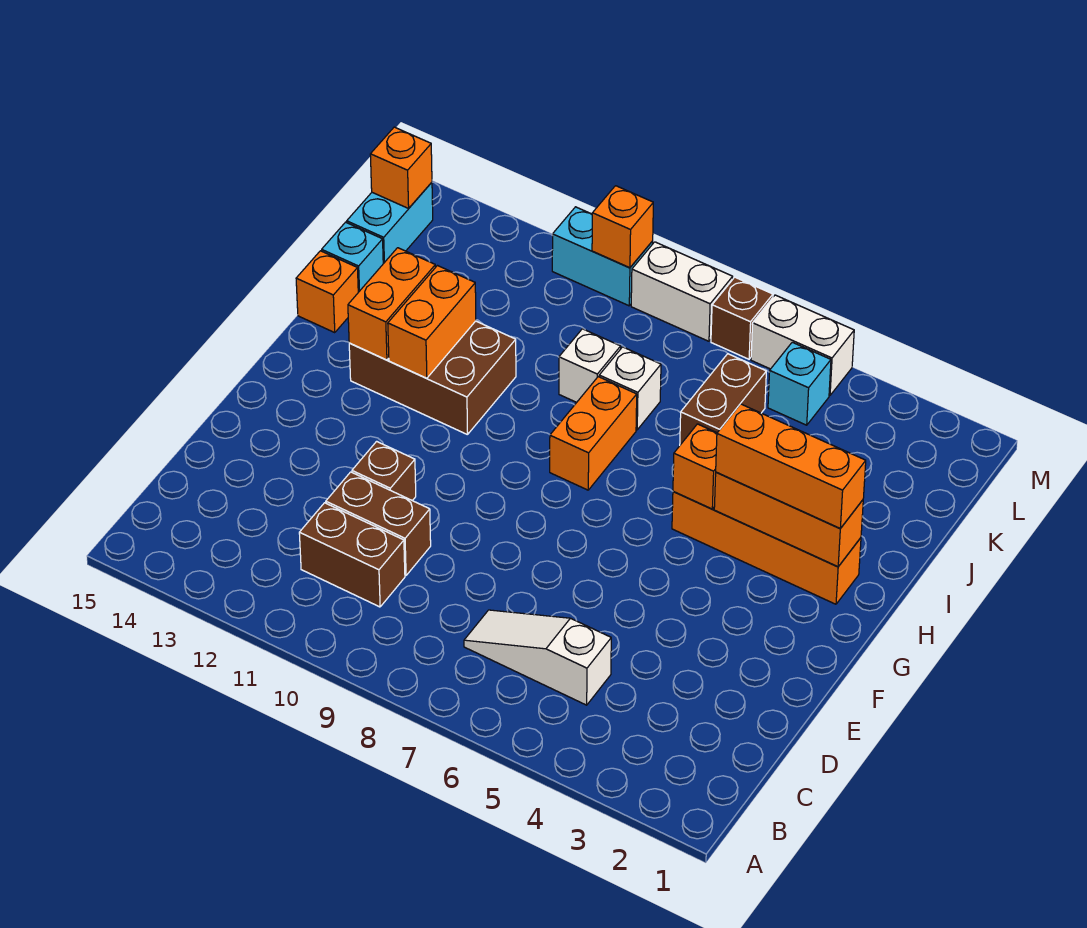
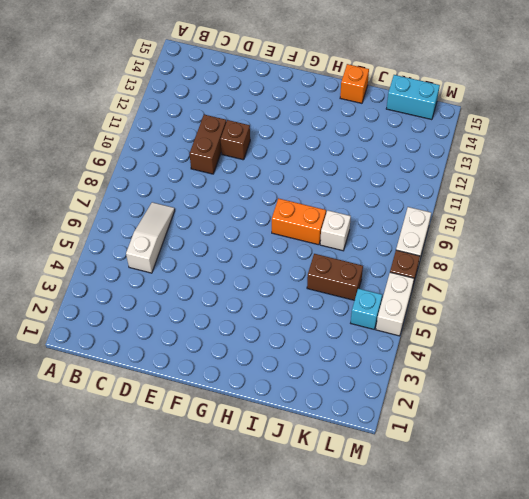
none -> brown brick C10:C11 level 1
none -> orange brick H2:H5 level 1
none -> brown brick H11:I13 level 1

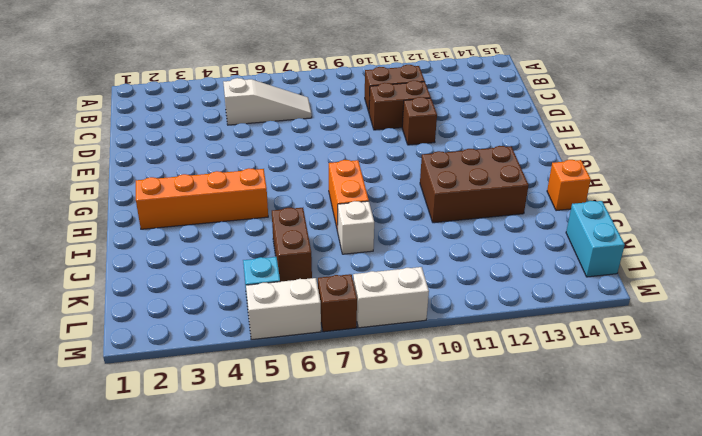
none -> white brick J9 level 1
none -> cyan brick J15 level 1
none -> cyan brick M10:M11 level 1

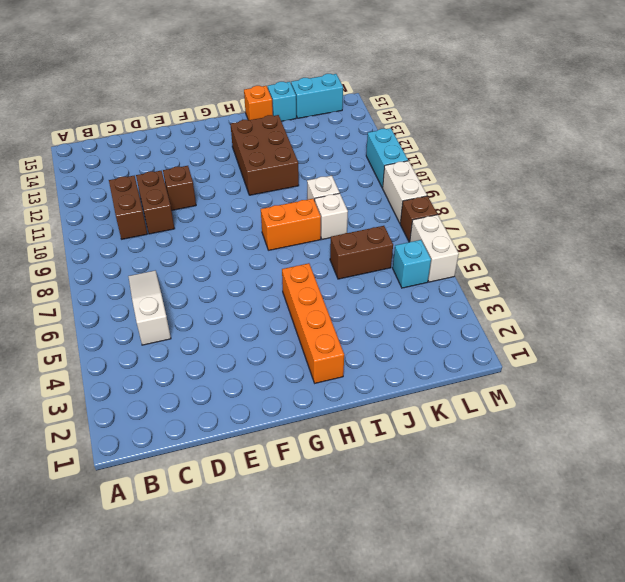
none -> orange brick H2:H4 level 2
none -> orange brick H5 level 2
none -> orange brick H12:I12 level 2

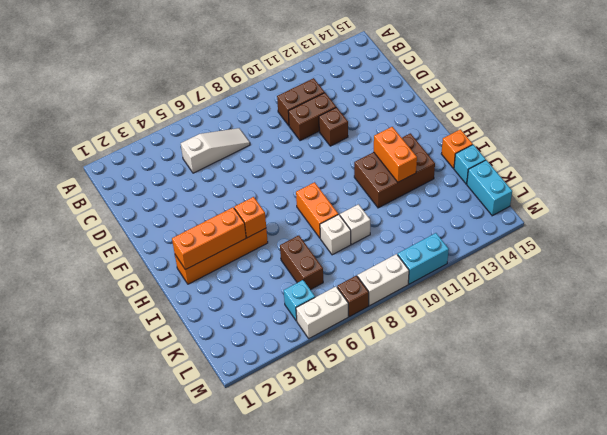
none -> orange brick H13:I13 level 2
none -> orange brick L15 level 2
none -> orange brick M10 level 2

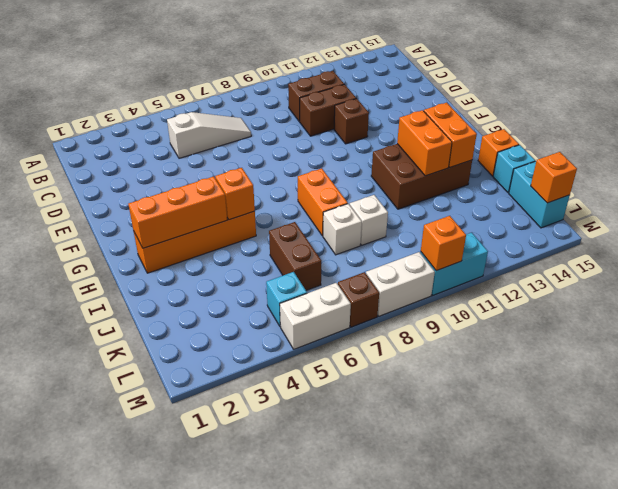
none -> orange brick H2:H4 level 3

